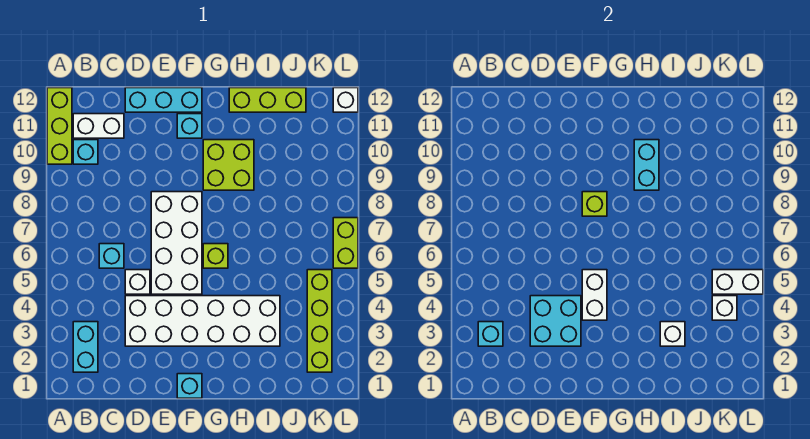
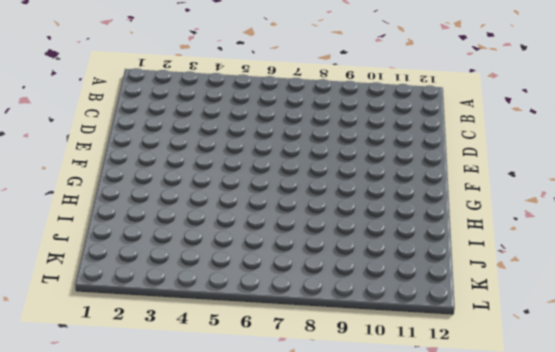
none -> lime brick A10:A12 level 1
none -> cyan brick B2:B3 level 1
none -> cyan brick B10 level 1

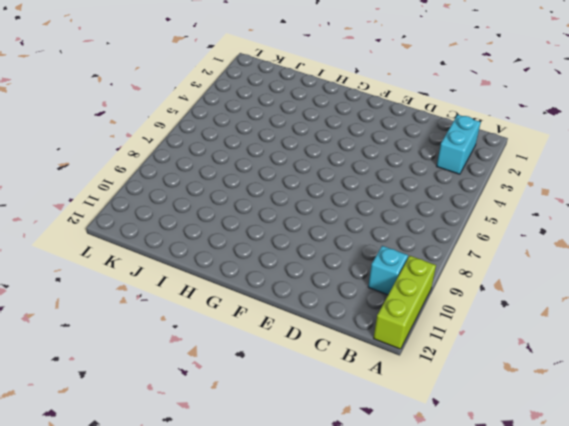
none -> white brick B11:C11 level 1
none -> cyan brick C6 level 1
none -> white brick D3:I4 level 1

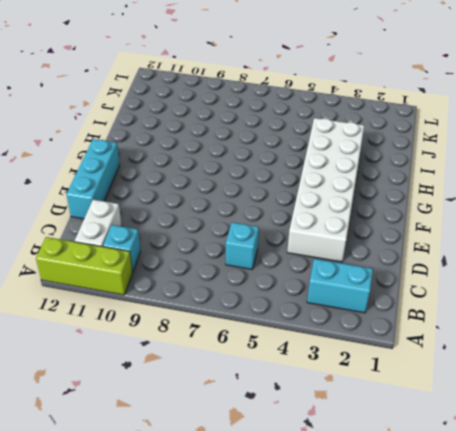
none -> white brick D5 level 1
none -> white brick E5:F8 level 1
none -> cyan brick F1 level 1

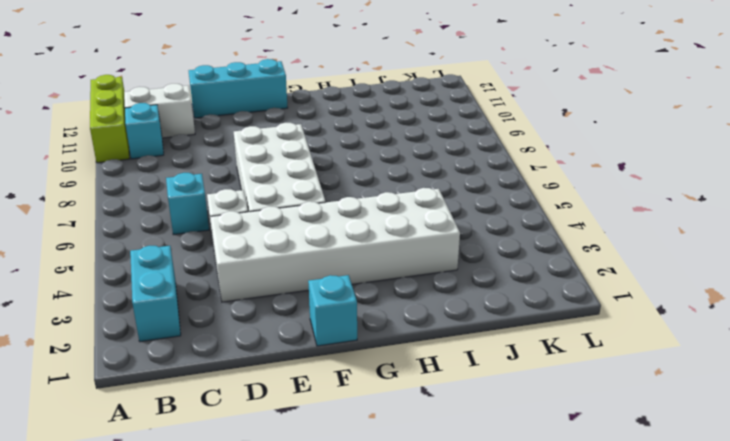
none -> cyan brick F11 level 1
none -> lime brick G6 level 1
none -> lime brick G9:H10 level 1

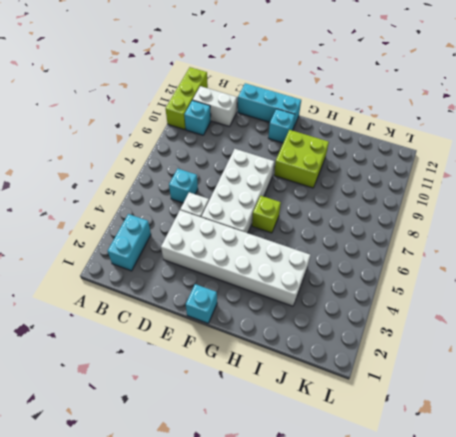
none -> lime brick H12:J12 level 1
none -> lime brick K2:K5 level 1
none -> lime brick L6:L7 level 1

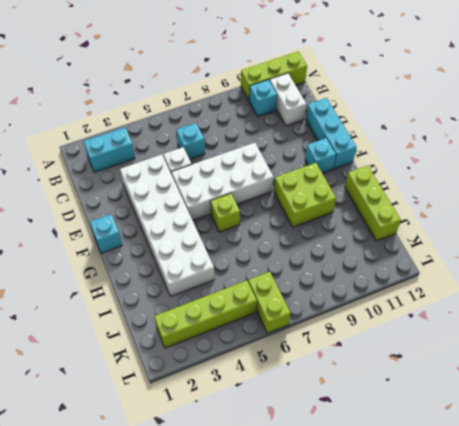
lime brick K6:L6 level 1 -> lime brick L6:L7 level 1
none -> white brick L12 level 1
none -> cyan brick B3 level 2
none -> cyan brick D3:E4 level 2

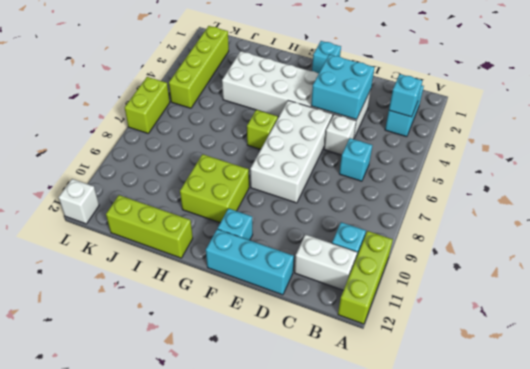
none -> white brick F4:F5 level 2
none -> lime brick F8 level 2
none -> cyan brick H9:H10 level 2

